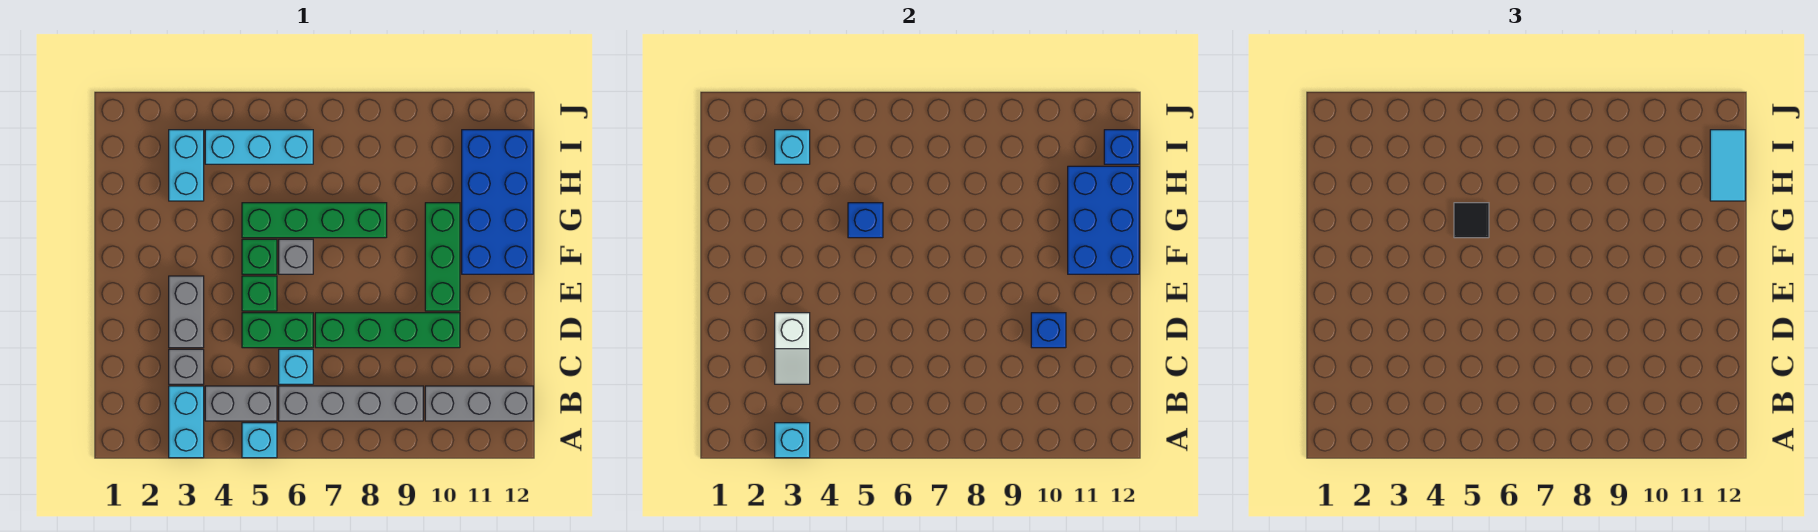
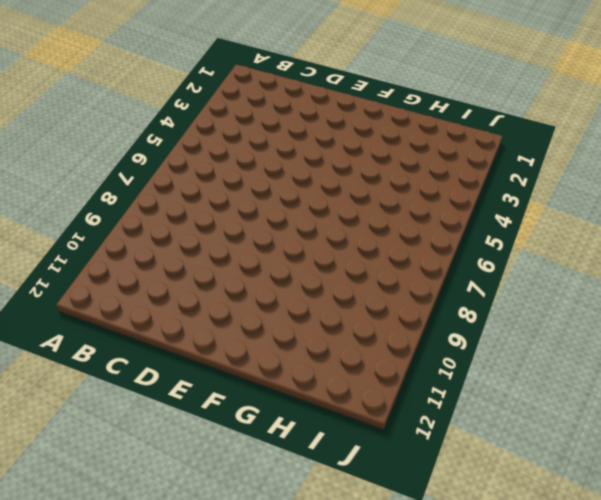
none -> cyan brick A3:B3 level 1
none -> cyan brick A5 level 1
none -> grey brick B4:B5 level 1

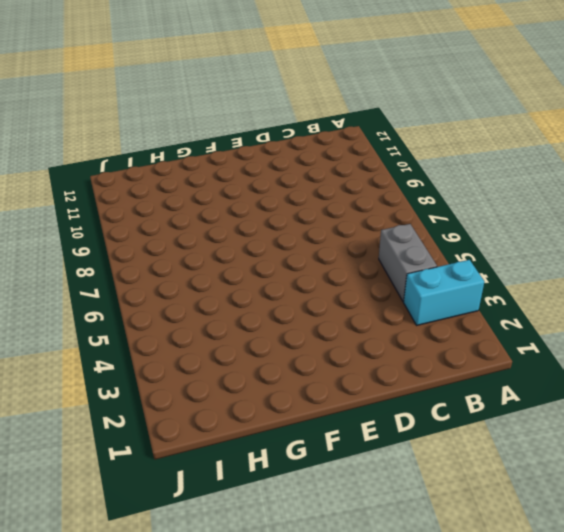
none -> cyan brick A5 level 1
none -> grey brick B6:B9 level 1
none -> grey brick B10:B12 level 1

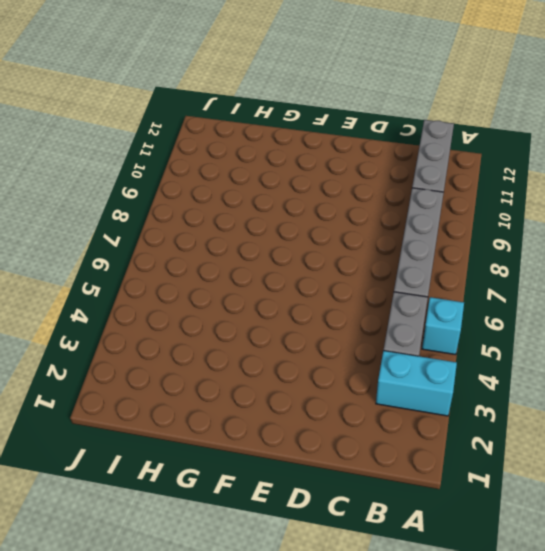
none -> grey brick C3 level 1
none -> cyan brick C6 level 1
none -> grey brick D3:E3 level 1

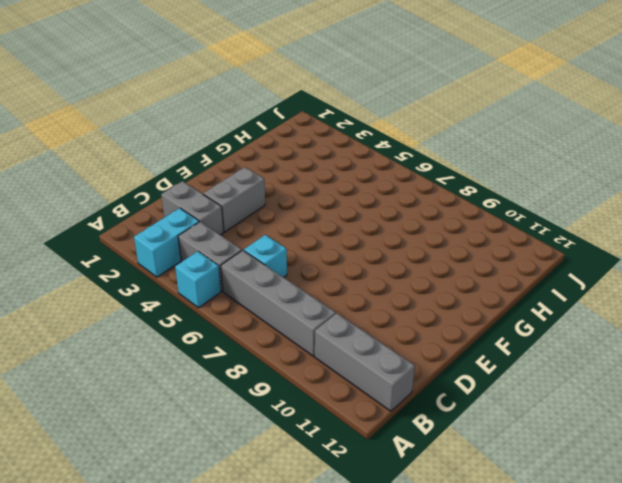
grey brick C2:C3 level 1 -> grey brick C3 level 1
none -> green brick D5:D6 level 1
none -> green brick D7:D10 level 1
none -> green brick E5 level 1

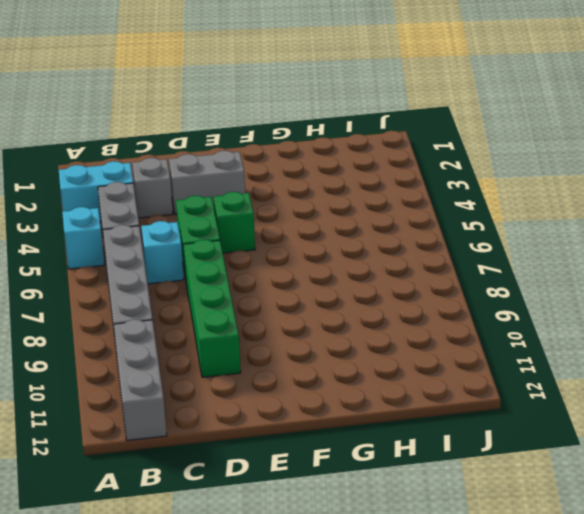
none -> green brick E10:G10 level 1
none -> green brick F5 level 1
none -> grey brick F6 level 1

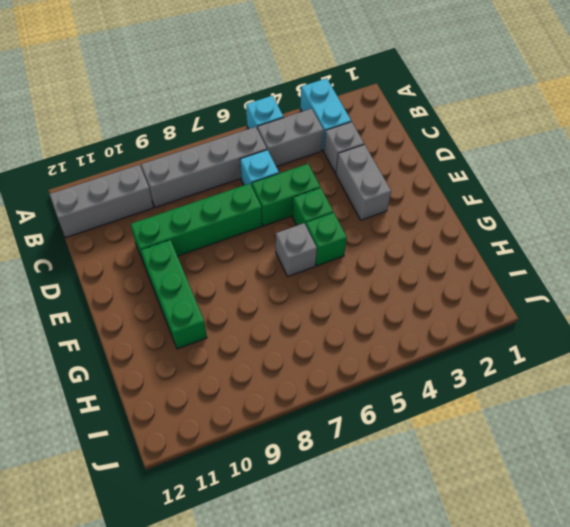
none -> blue brick F11:I12 level 1
none -> green brick G5:G8 level 1
none -> cyan brick H3:I3 level 1

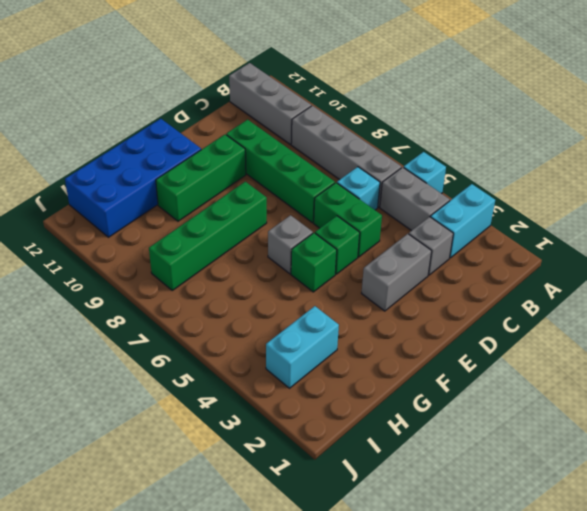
green brick F8:I8 level 1 -> green brick G5:G8 level 1
none -> cyan brick I4:I6 level 1
none -> cyan brick A3 level 2
none -> white slope C3:D3 level 2 top D

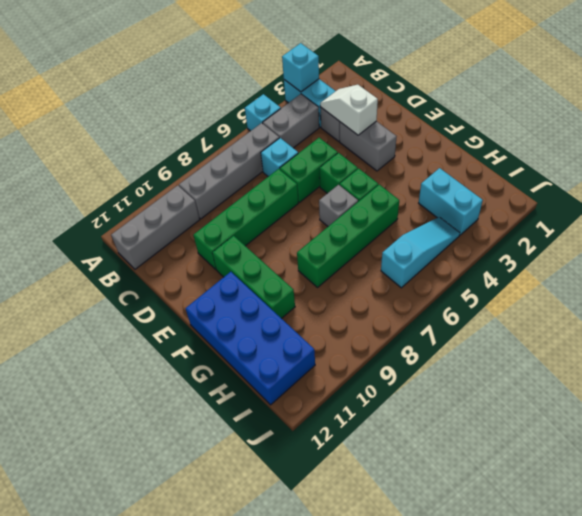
cyan slope I4:I6 level 1 top 6 -> cyan brick I4:I6 level 1
none -> blue brick D10 level 2
none -> blue brick F11:H12 level 2
none -> blue brick G5 level 2

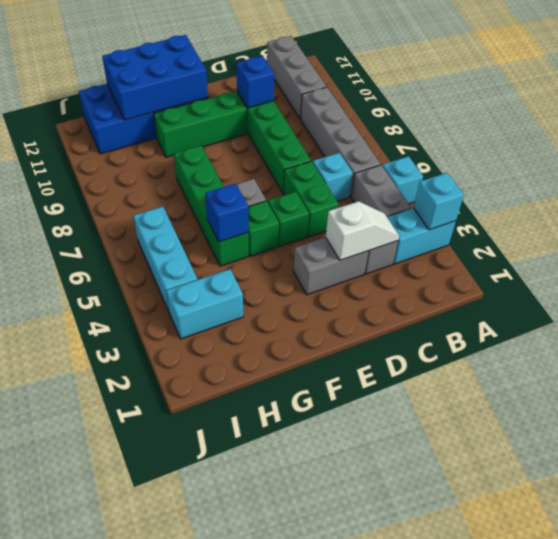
none -> cyan brick I3 level 2
none -> blue brick I12 level 2
none -> black tile G5 level 3

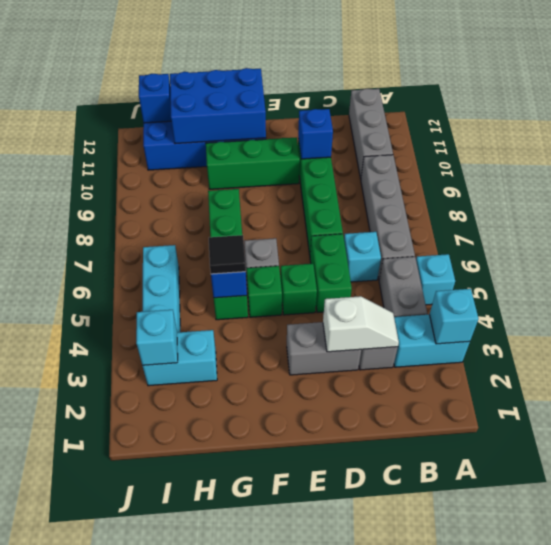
none -> cyan tile H12:I12 level 3

